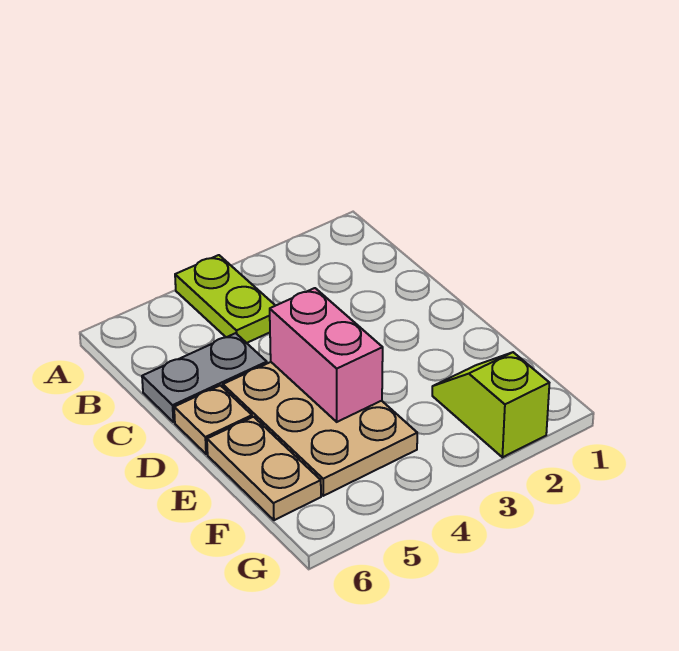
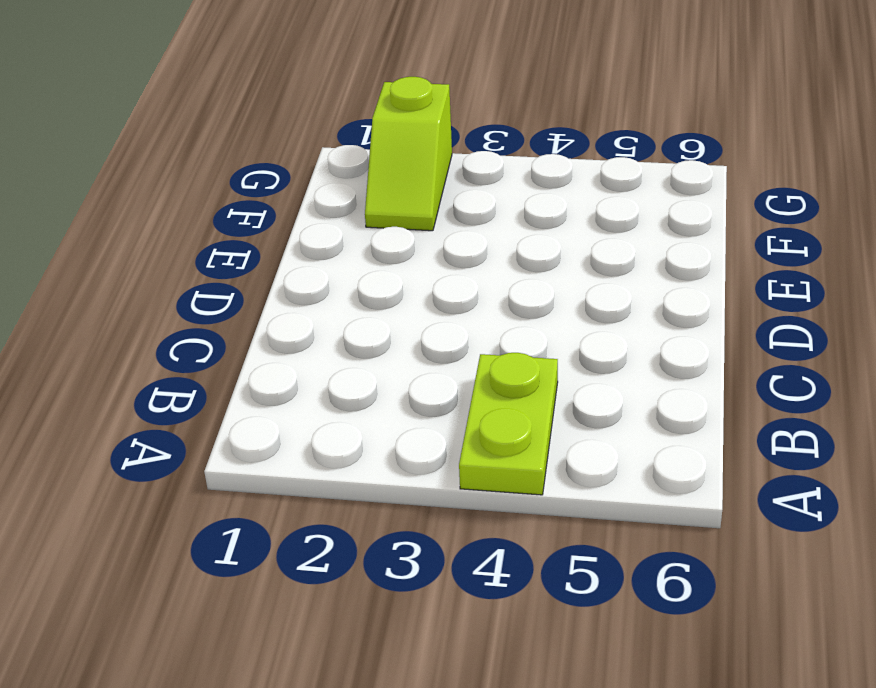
none -> grey plate C5:C6 level 1
none -> tan plate D4:F5 level 1

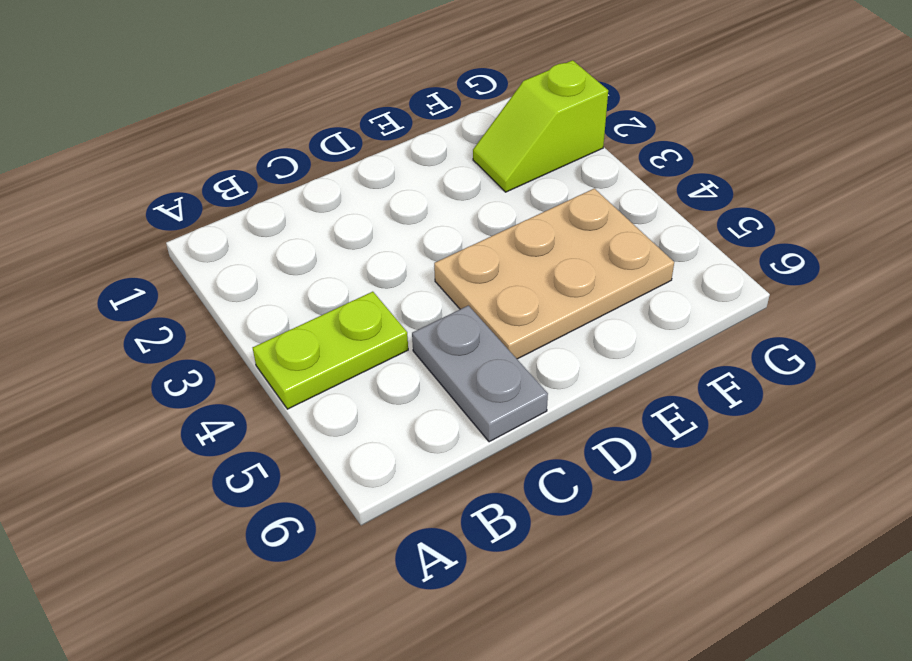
none -> tan plate D6 level 1
none -> tan plate E6:F6 level 1

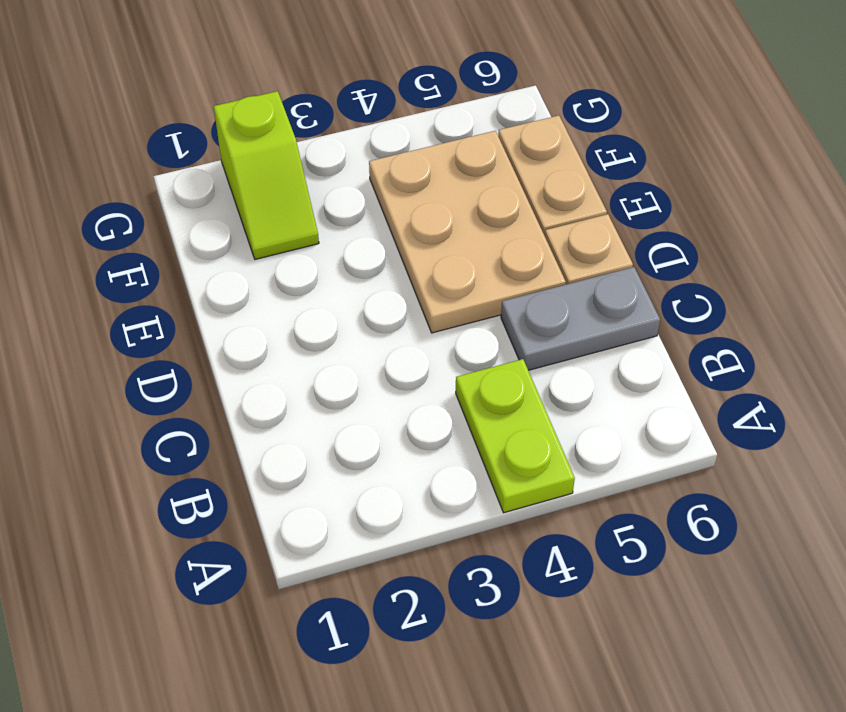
none -> pink brick D4:E4 level 2

